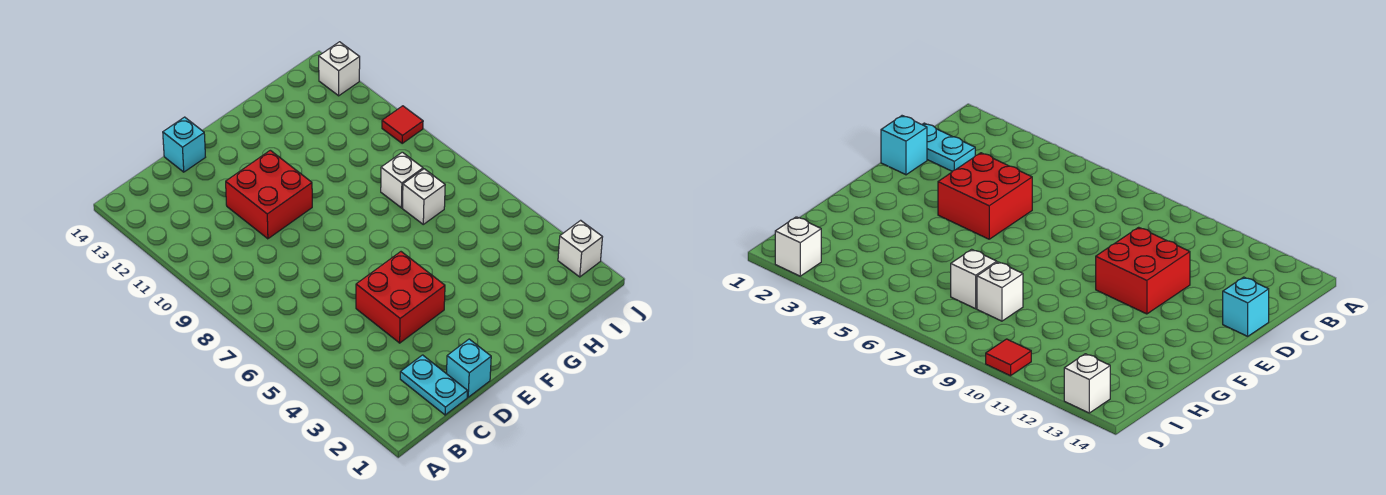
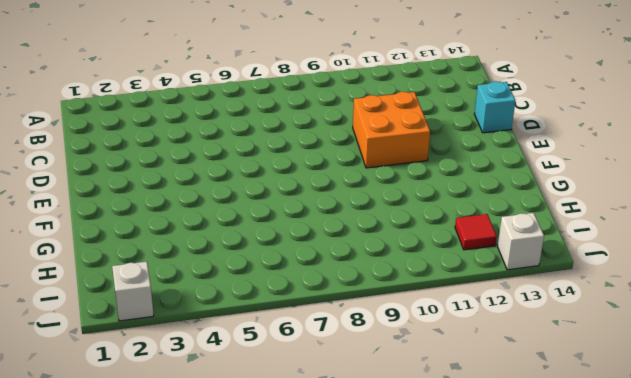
orange brick D10:E11 level 1 -> red brick D10:E11 level 1
red tile I12 level 1 -> red tile J10 level 1
none -> cyan plate C1:C2 level 1
none -> cyan brick D1 level 1

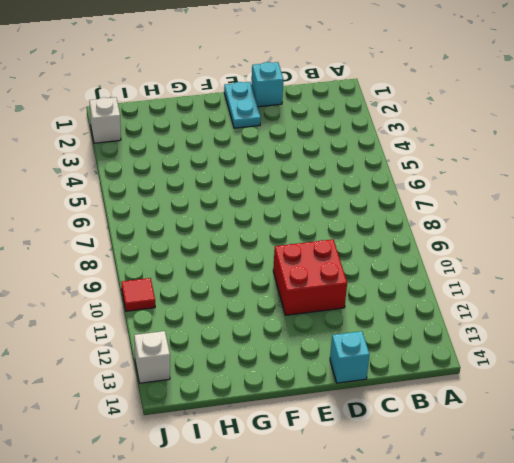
cyan plate E1:E2 level 1 -> cyan plate C1:C2 level 1
none -> red brick D4:E5 level 1
none -> white brick H7 level 1

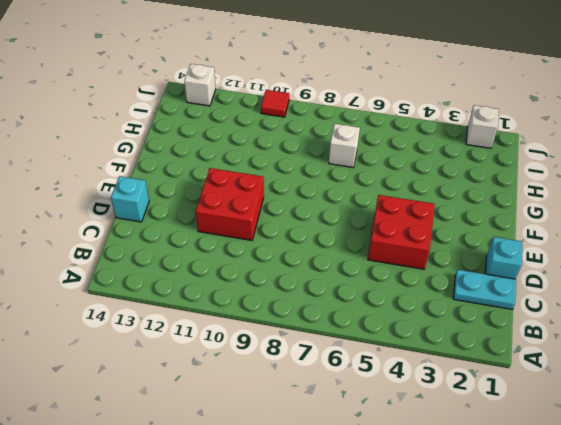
none -> white brick H8 level 1

